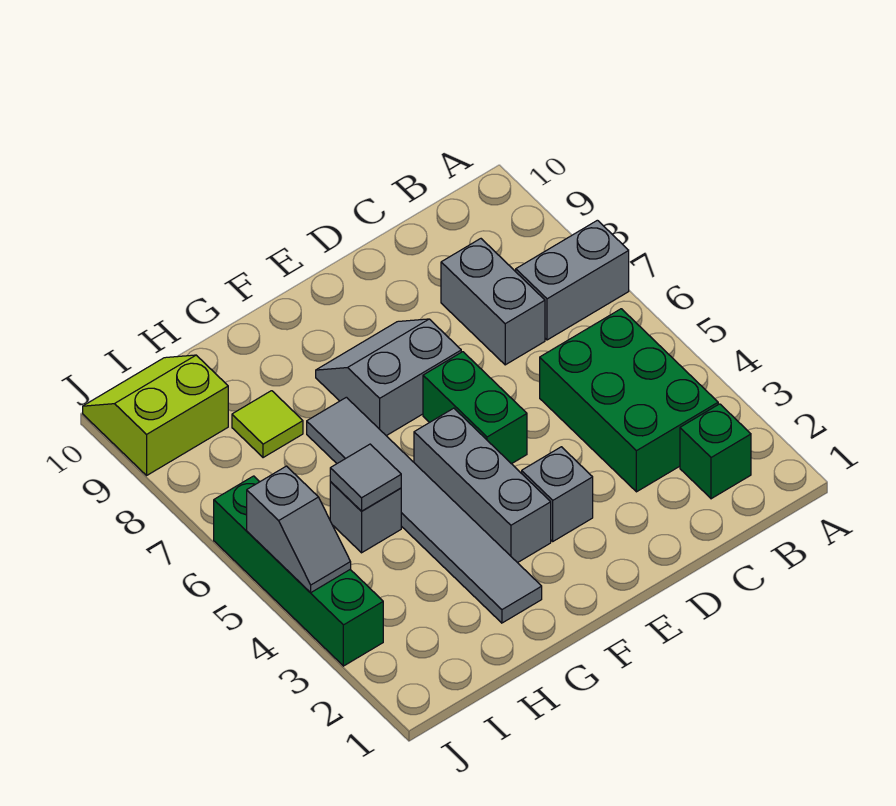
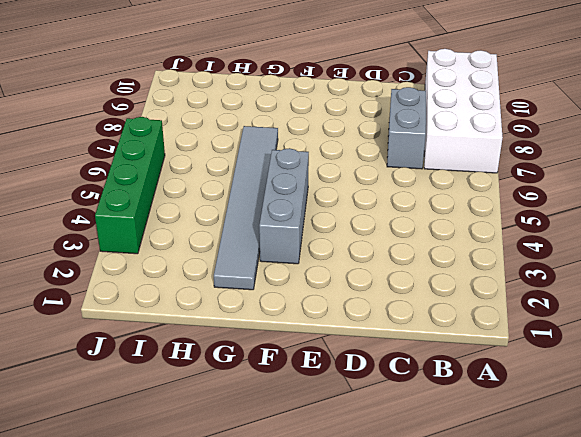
white brick A7:B10 level 1 -> grey brick A7:B7 level 1
none -> green brick B2 level 1
none -> green brick B3:C5 level 1
none -> grey brick E3 level 1

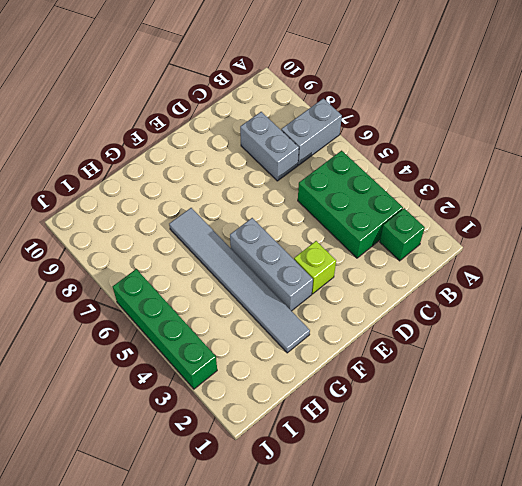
lime brick E3 level 1 -> grey brick E3 level 1
none -> green brick E5:E6 level 1
none -> grey slope E7:F8 level 1 top 7
none -> grey brick H5 level 1

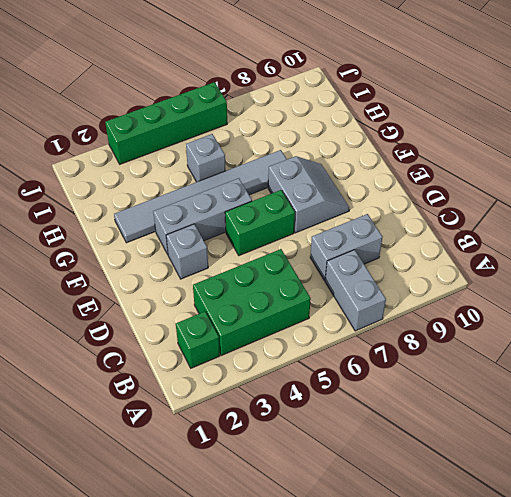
none -> lime tile H8 level 1
none -> lime slope I9:J10 level 1 top 9
none -> grey tile H5 level 2

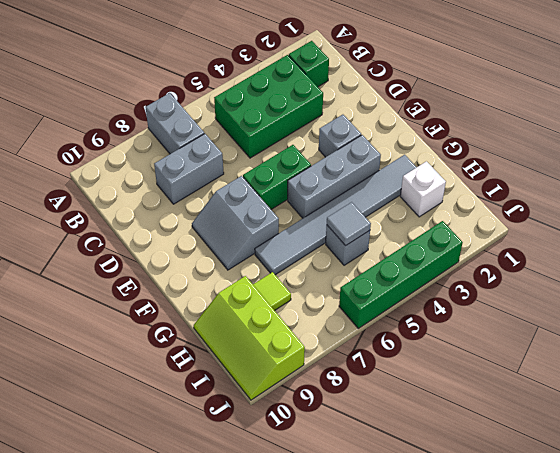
white brick H2 level 1 -> none
lime slope H9:J10 level 1 top 9 -> lime slope I9:J10 level 1 top 9
none -> grey slope J4:J5 level 2 top 5

